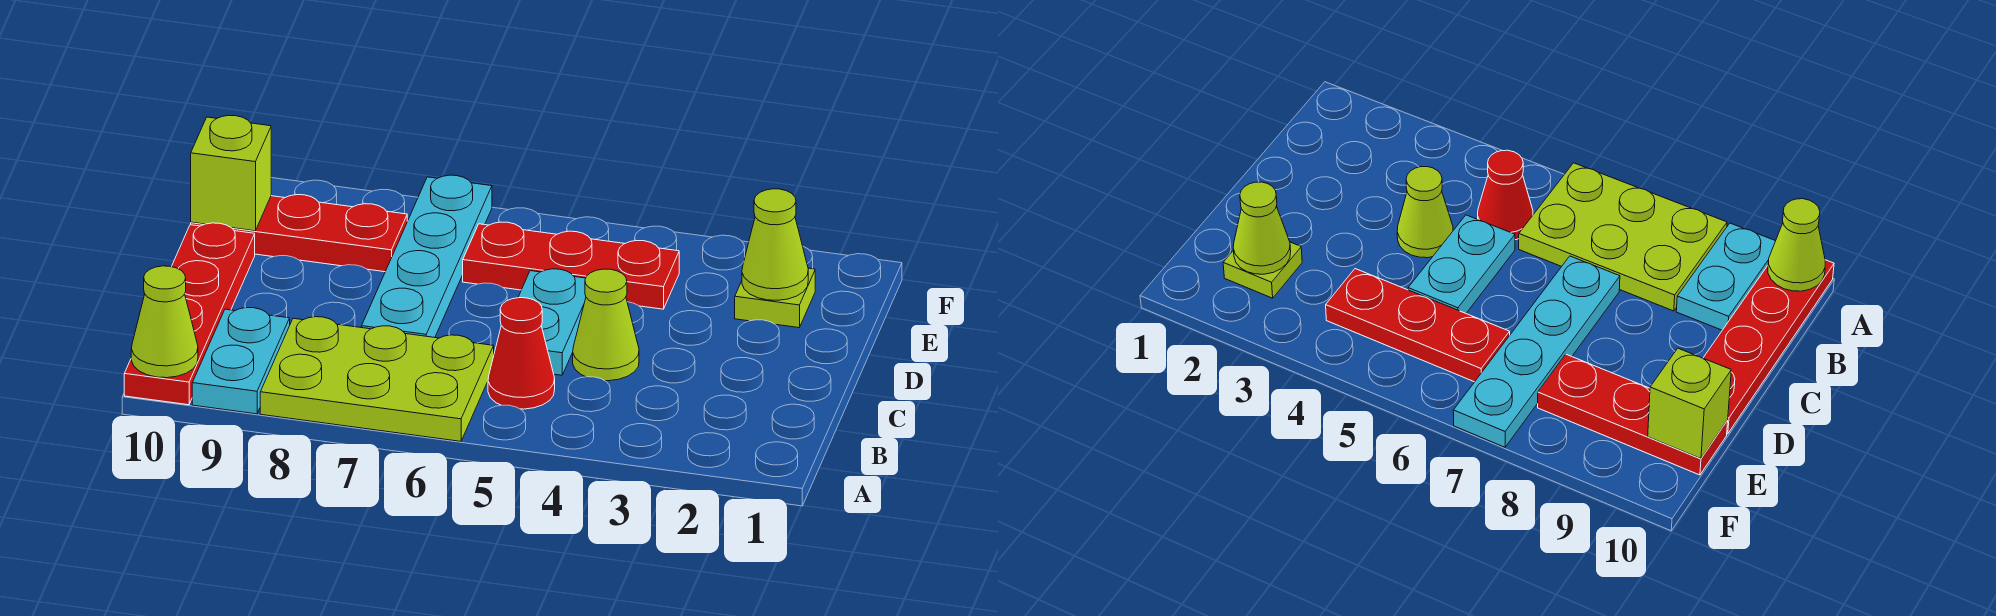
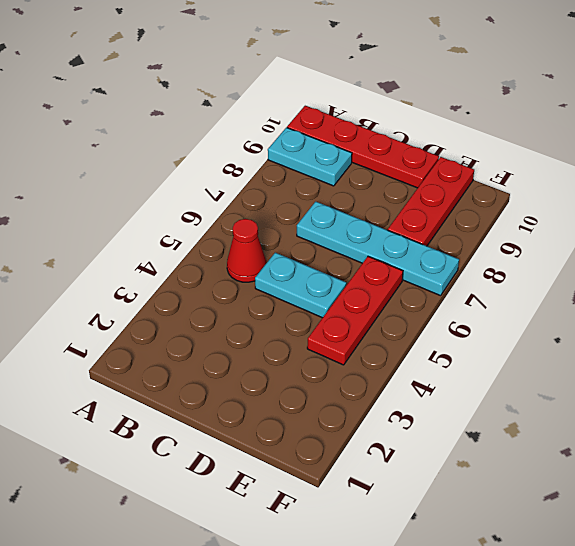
none -> lime plate A6:B8 level 1
none -> lime cone C4 level 1
none -> lime plate E2 level 1

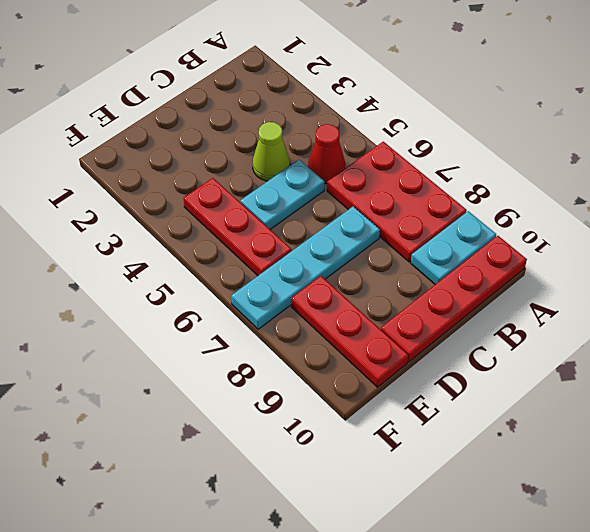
red plate A6:B8 level 1 -> lime plate A6:B8 level 1
none -> lime plate E2 level 1
none -> lime cone A10 level 2
none -> lime cone E2 level 2

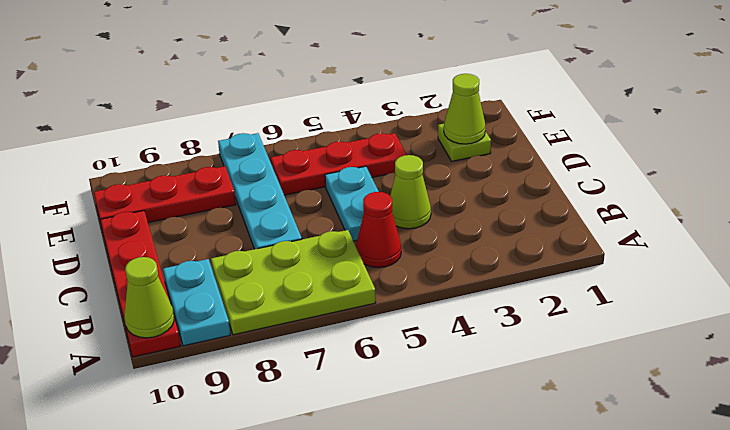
none -> lime brick E10 level 2

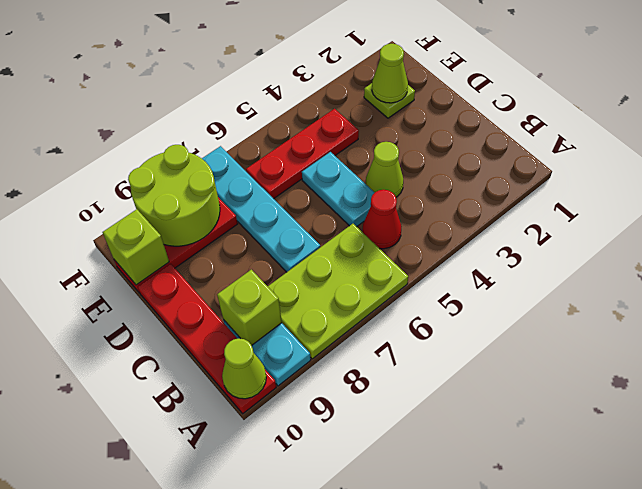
lime brick B9 level 2 -> none
lime round brick E8:F9 level 2 -> none

